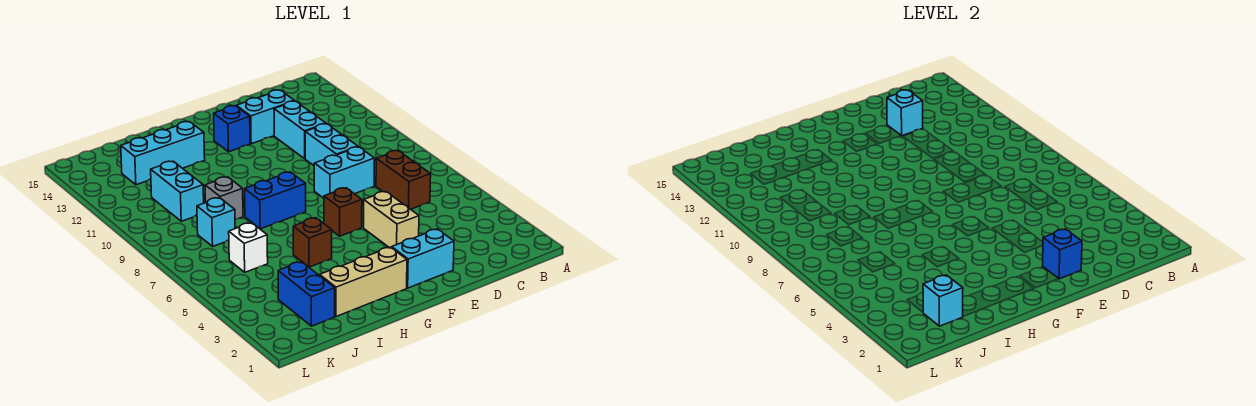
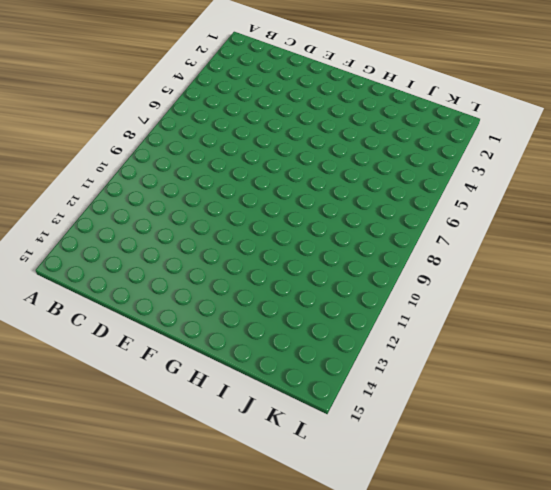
none -> brown brick C6:C7 level 1
none -> cyan brick D8:E8 level 1
none -> cyan brick D9:D10 level 1

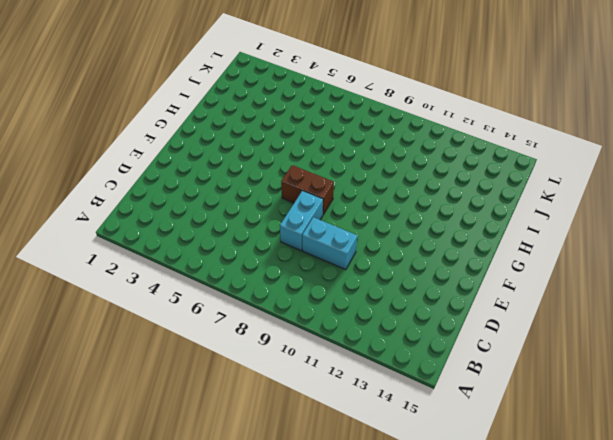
brown brick F7:F8 level 1 -> brown brick C6:C7 level 1
none -> cyan brick D11:D12 level 1
none -> cyan brick D13:E13 level 1
none -> cyan brick E2:F2 level 1

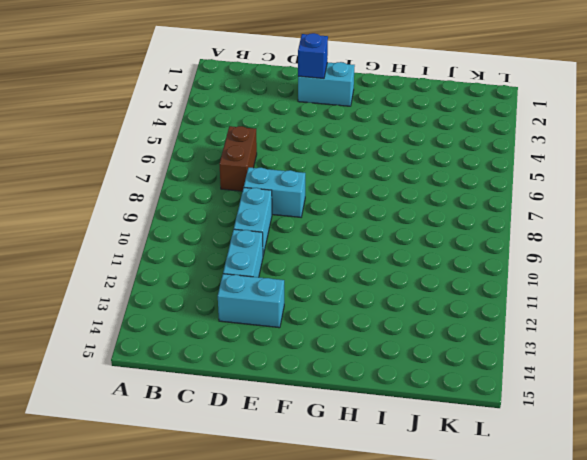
none -> tan brick E4:E5 level 1
none -> brown brick F6 level 1
none -> blue brick F13 level 1

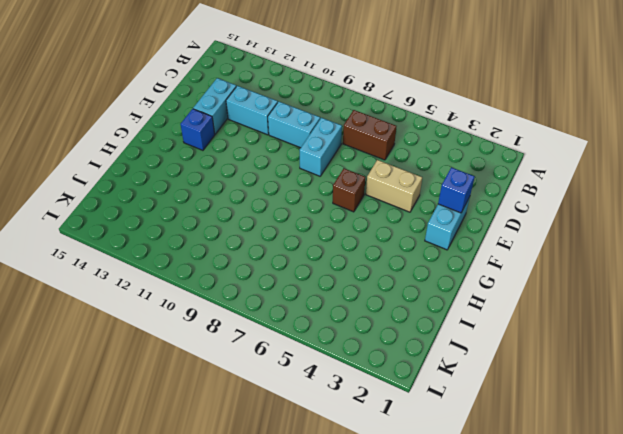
none -> tan brick G2:I2 level 1
none -> blue brick G8:H8 level 1
none -> brown brick H5 level 1

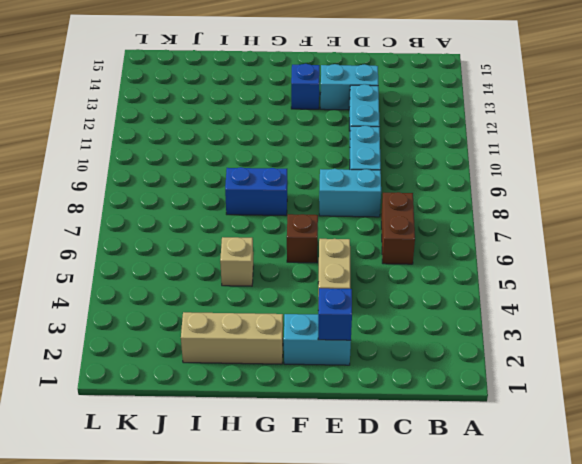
tan brick H5 level 1 -> brown brick H5 level 1
none -> cyan brick H13:J13 level 1
none -> grey brick I9 level 1
none -> blue brick J2:J3 level 1

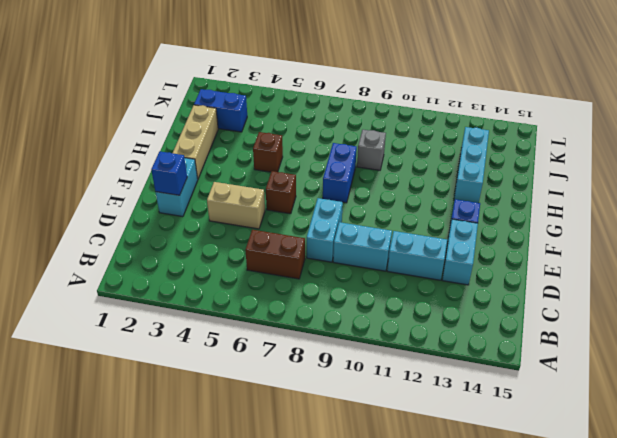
none -> white brick J6 level 1
none -> cyan brick J8 level 1
none -> cyan brick J10:J11 level 1

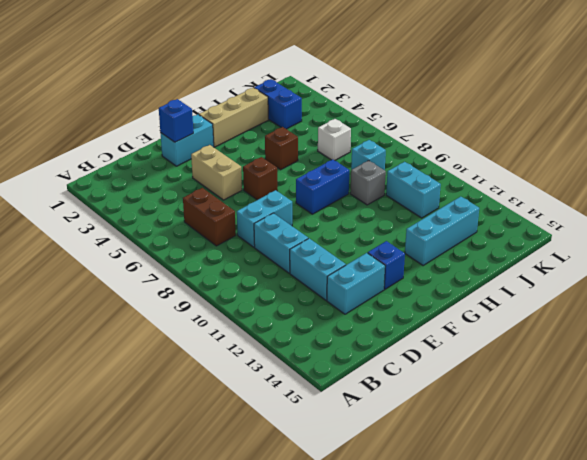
none -> cyan brick D13 level 2
none -> cyan brick J2 level 2

